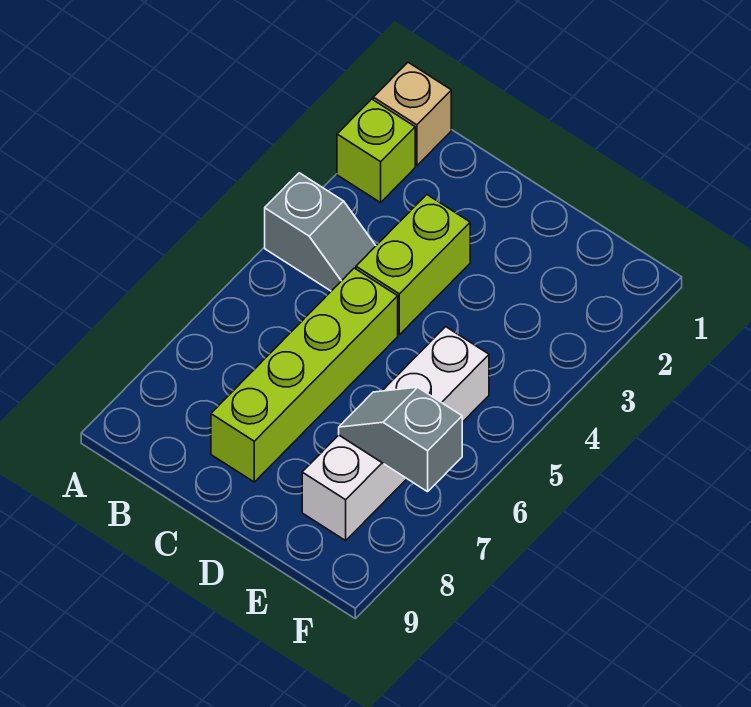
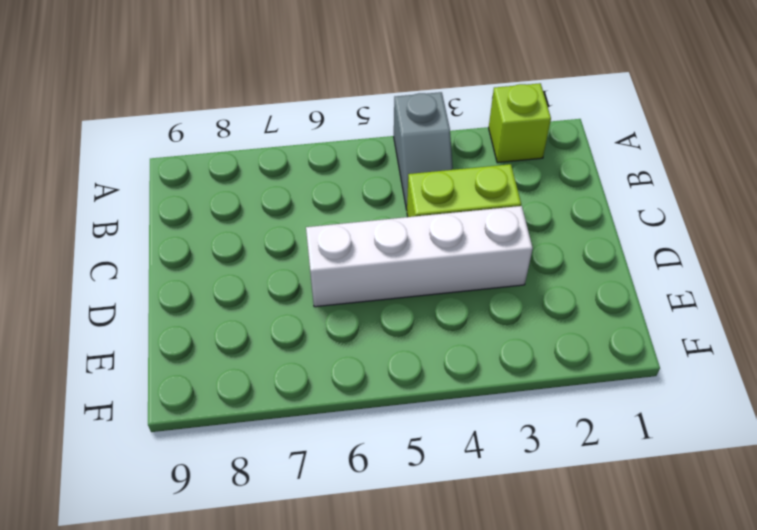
white brick D3:D6 level 1 -> white brick E5:E8 level 1
none -> tan brick A1 level 1
none -> lime brick C5:C8 level 1

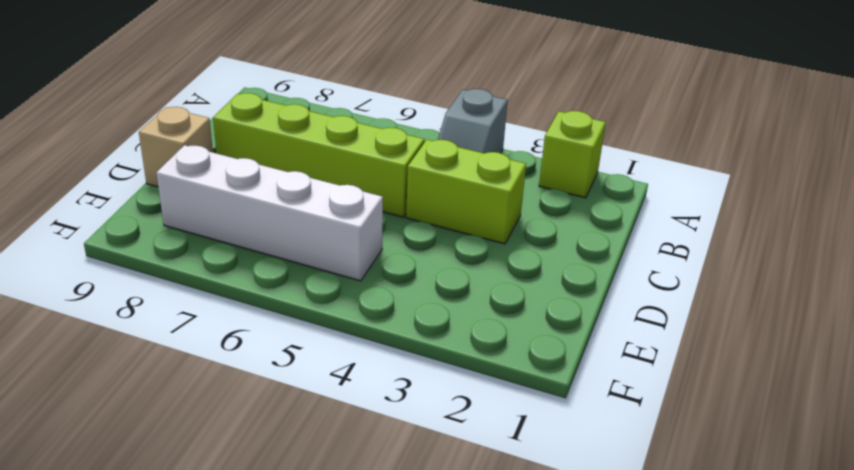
tan brick D9 level 1 -> tan brick A1 level 1
none -> grey slope E7:F7 level 2 top F

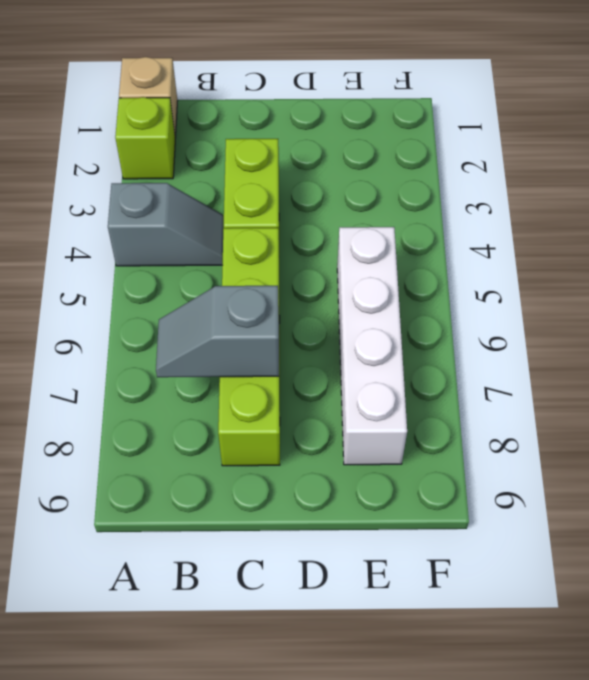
grey slope B7:C7 level 2 top C -> grey slope E7:F7 level 2 top F

